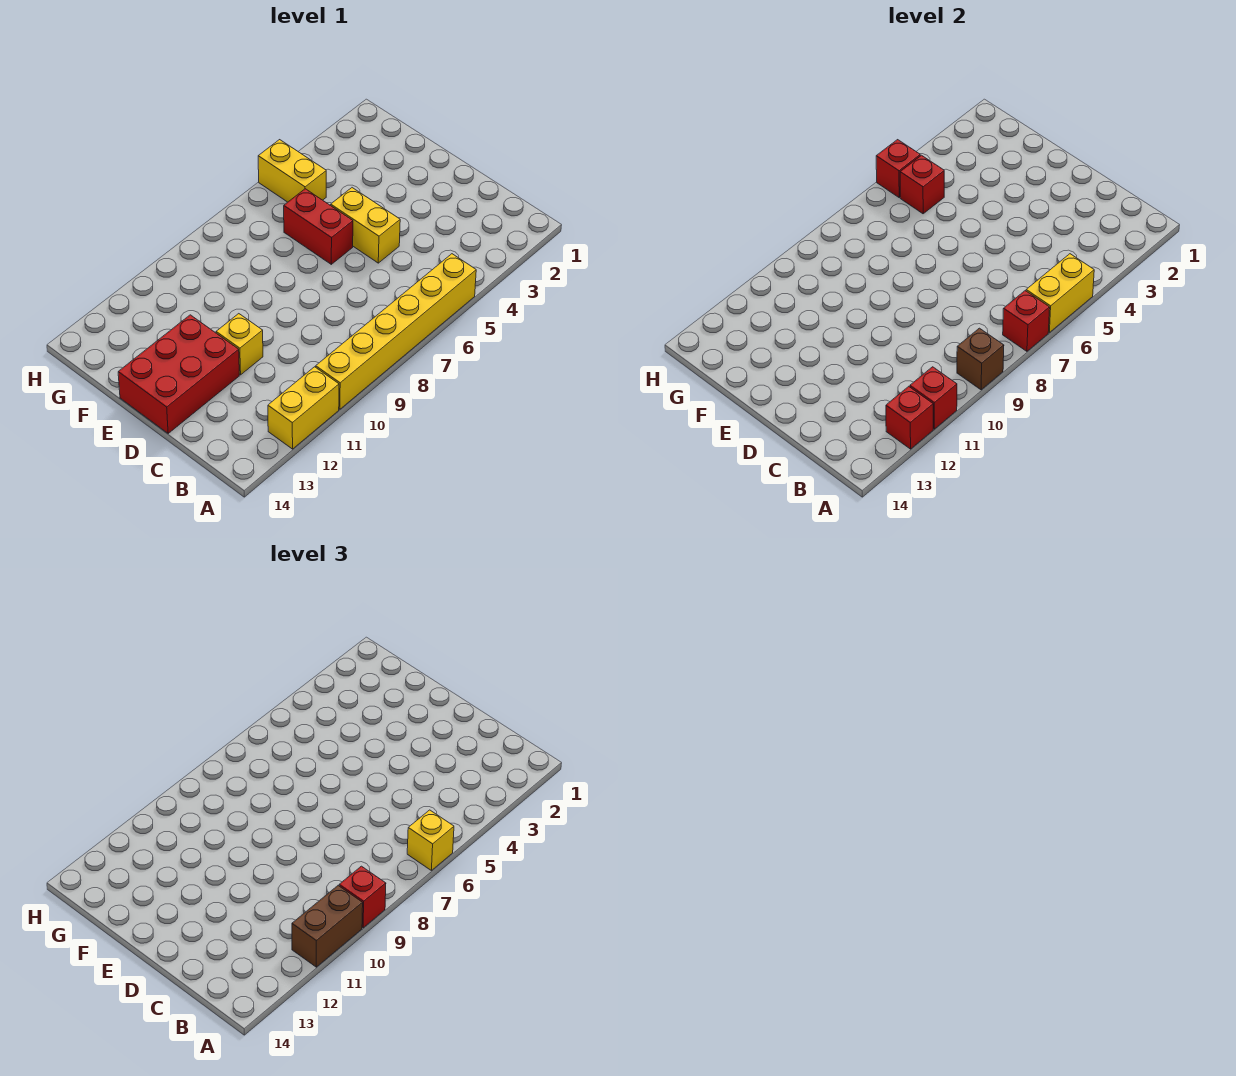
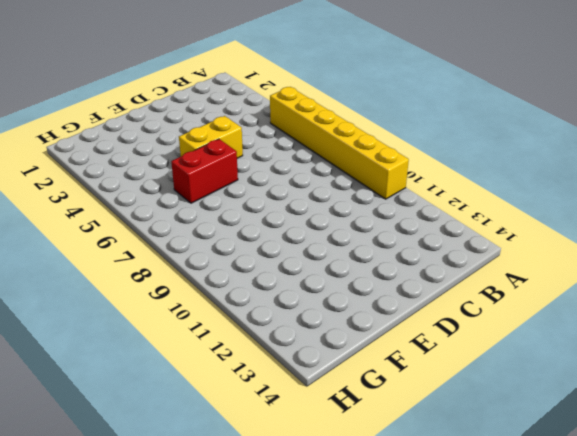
none -> yellow brick A11:A12 level 1
none -> yellow brick D11 level 1
none -> red brick D12:E14 level 1

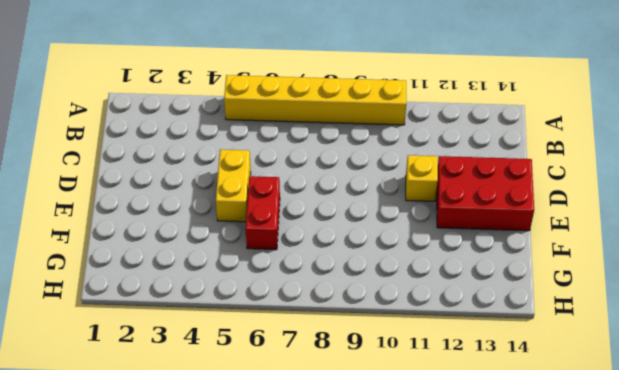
none -> yellow brick A11:A12 level 1
none -> yellow brick G5:H5 level 1
none -> yellow brick A5:A6 level 2

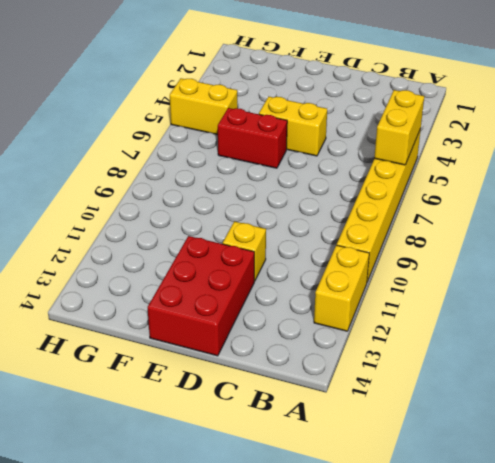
none -> red brick A7 level 2
none -> brown brick A9 level 2
none -> red brick A11 level 2

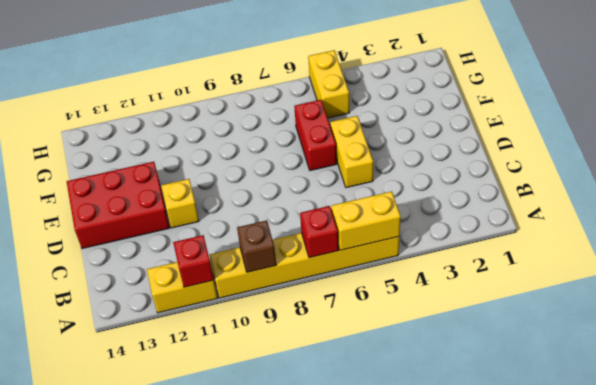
none -> red brick A12 level 2
none -> red brick G5 level 2
none -> red brick H5 level 2

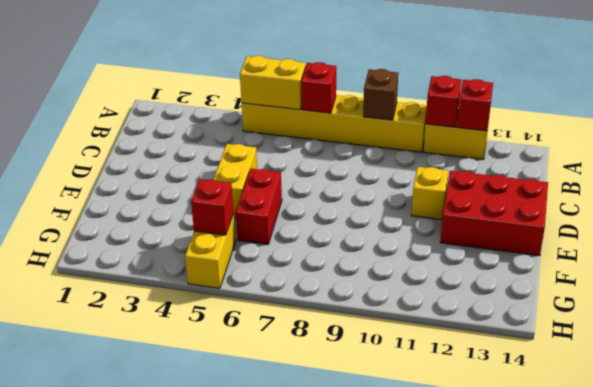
none -> red brick H5 level 2
none -> yellow brick A6 level 3
none -> red brick A9 level 3

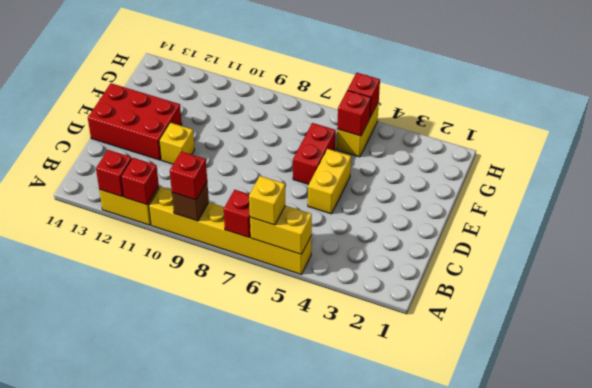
none -> brown brick A10:A11 level 3

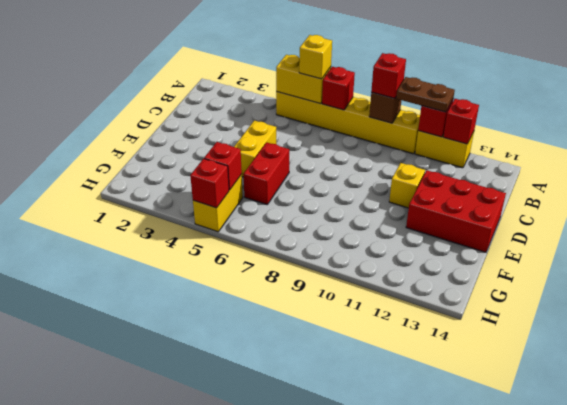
brown plate A10:A11 level 3 -> brown brick A10:A11 level 3

